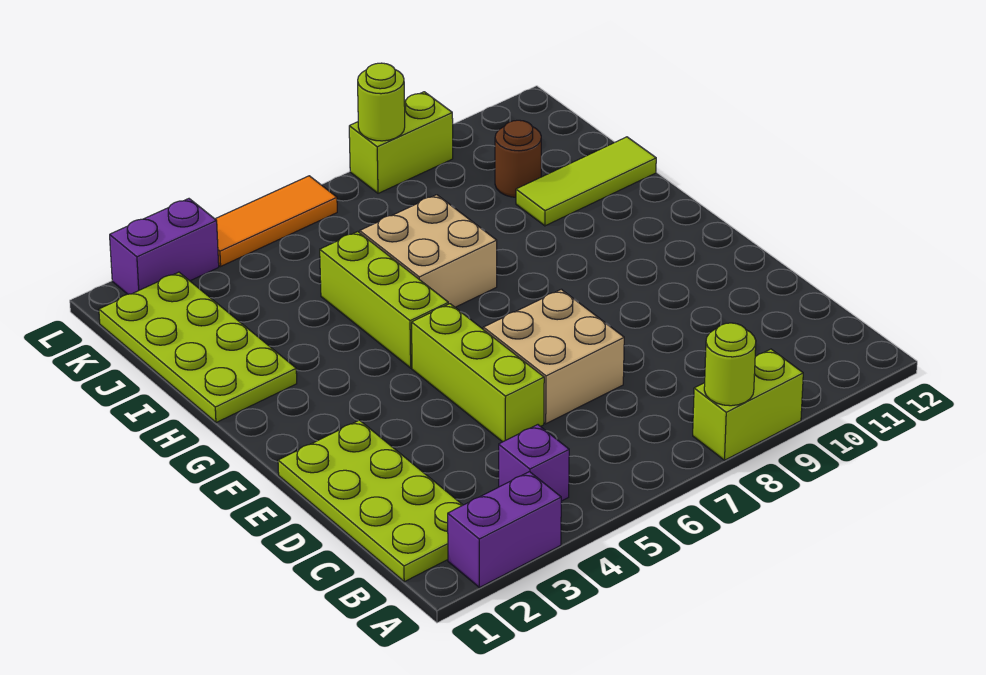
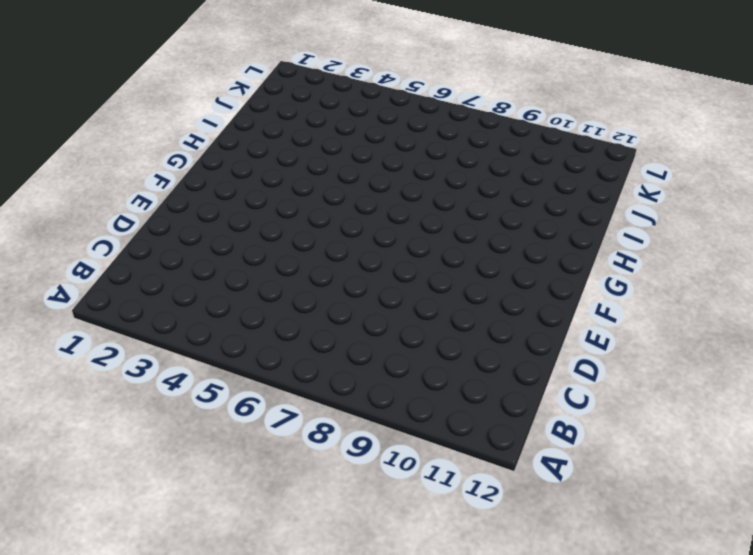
none -> purple brick A2:A3 level 1
none -> lime brick A8:A9 level 1
none -> lime plate B1:E2 level 1

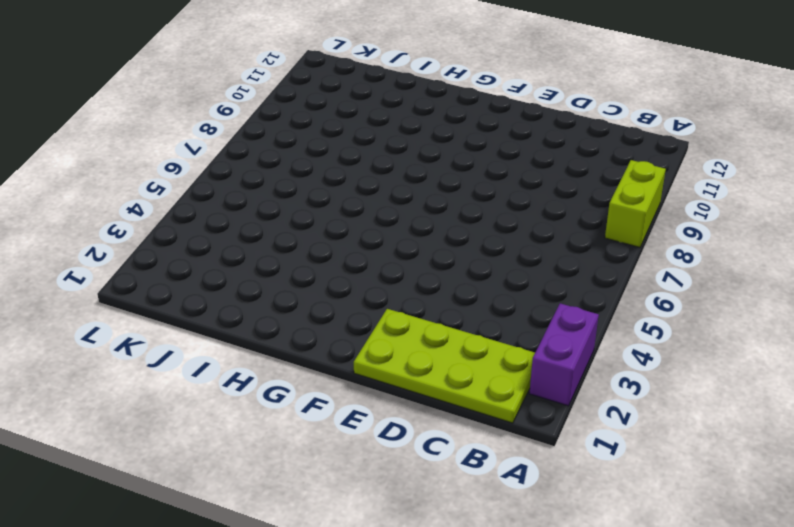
none -> purple brick B4 level 1
none -> lime brick D5:F5 level 1
none -> tan brick D6:E7 level 1

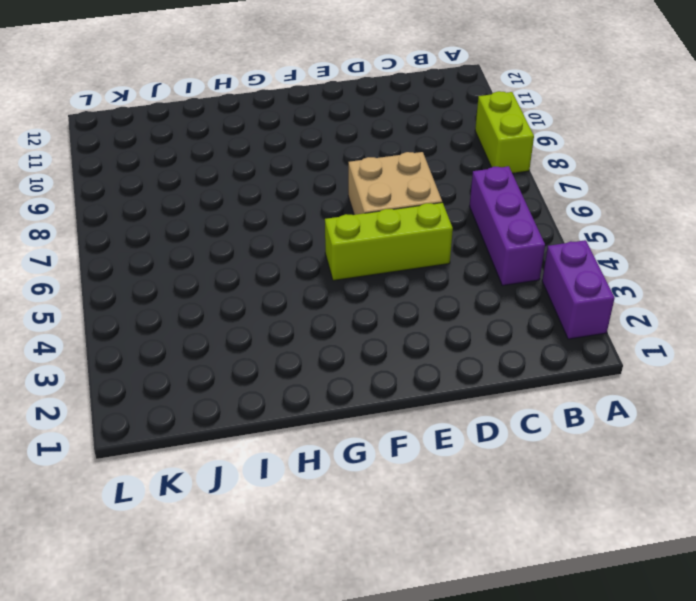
purple brick B4:B6 level 1 -> purple brick B4 level 1
none -> lime plate B1:E2 level 1
none -> lime brick G5:I5 level 1
none -> lime plate H1:K2 level 1

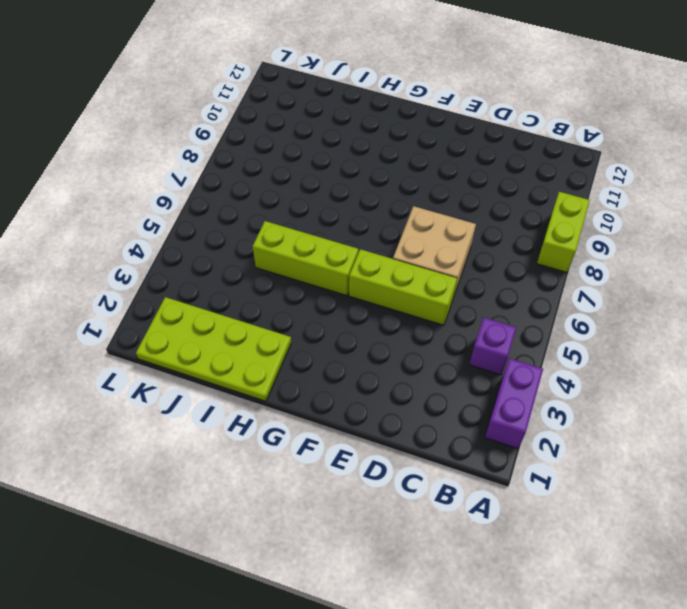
none -> lime plate B1:E2 level 1
none -> tan brick H6:I7 level 1
none -> lime tile I10:I12 level 1

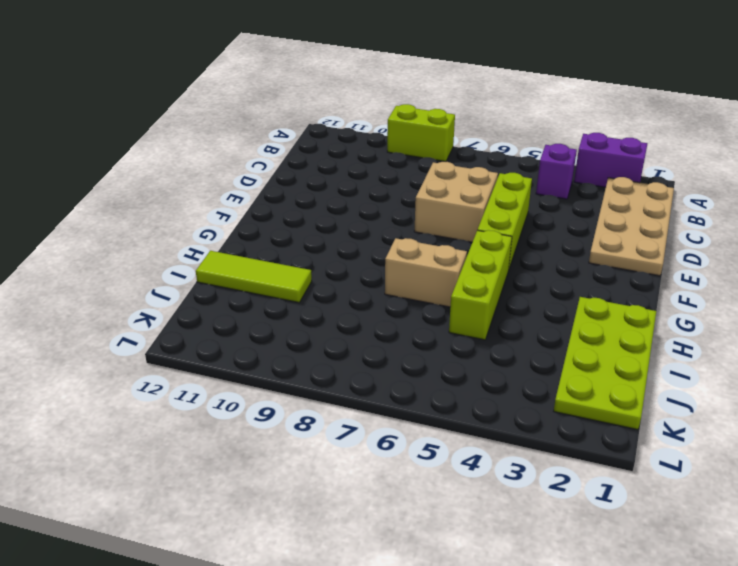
tan plate B1:E2 level 1 -> lime plate B1:E2 level 1
tan brick H6:H7 level 1 -> tan brick H6:I7 level 1
none -> brown round brick J10 level 1
none -> purple brick L2:L3 level 1
none -> orange tile L4:L6 level 1

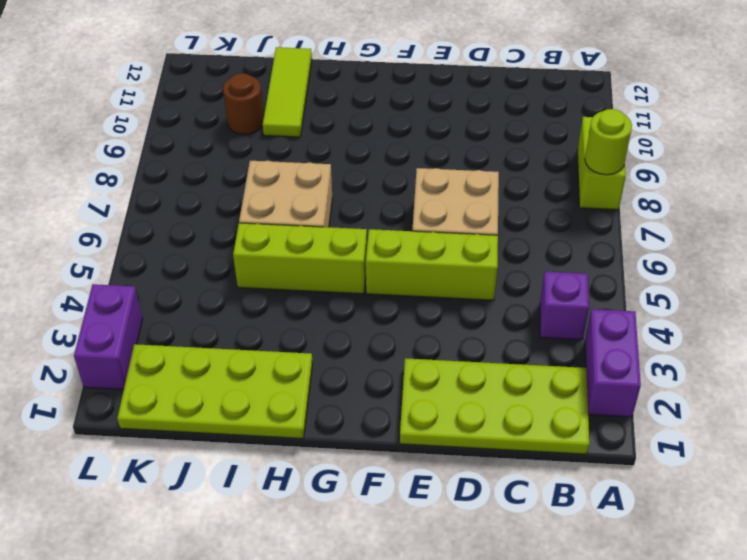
none -> orange tile L4:L6 level 1
none -> lime brick L8:L9 level 1
none -> lime round brick L8 level 2

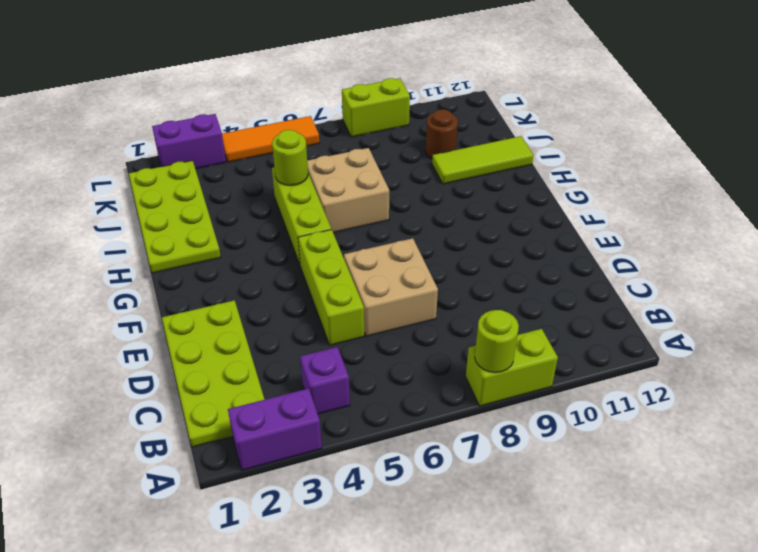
lime round brick I5 level 2 -> lime round brick L8 level 2

